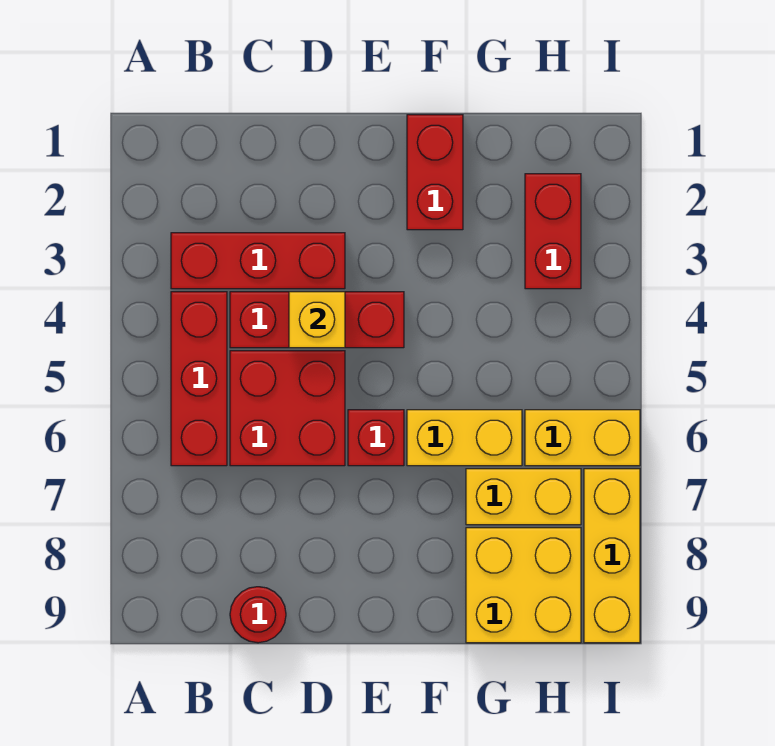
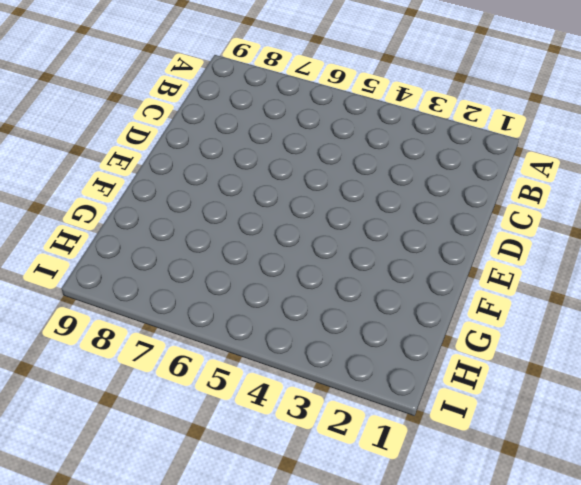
none -> red brick B3:D3 level 1
none -> red brick B4:B6 level 1
none -> red brick C4:E4 level 1

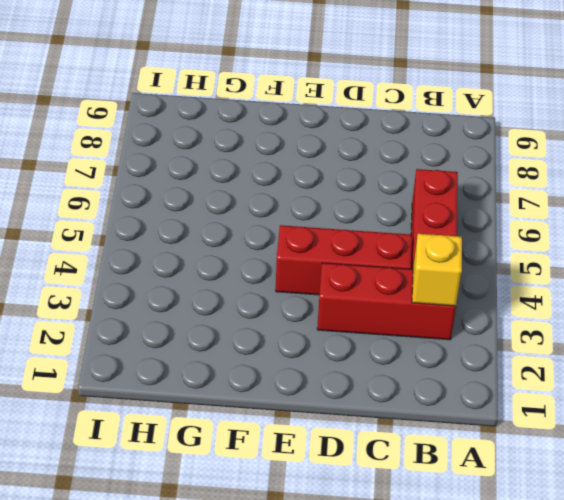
yellow brick B3 level 2 -> yellow brick D4 level 2
none -> red brick C5:D6 level 1
none -> red round brick C9 level 1
none -> red brick E6 level 1

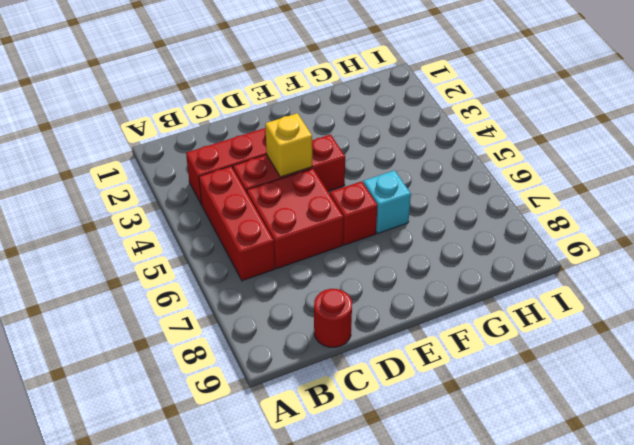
cyan brick F6 level 1 -> yellow brick F6:G6 level 1
none -> red brick F1:F2 level 1
none -> yellow brick G7:H7 level 1
none -> yellow brick G8:H9 level 1

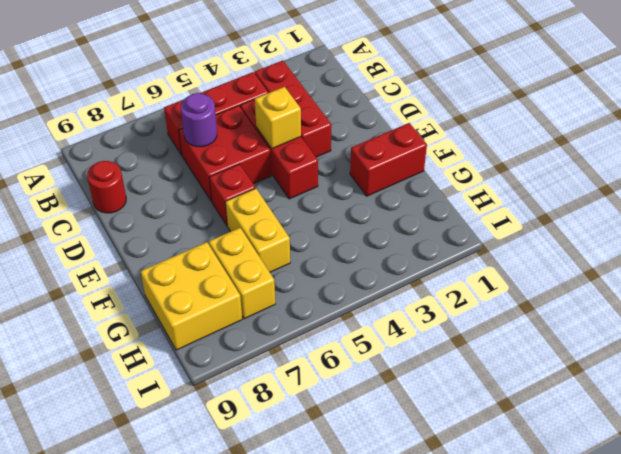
purple round brick C6 level 2 -> none
none -> red brick H2:H3 level 1
none -> yellow brick H6:I6 level 1
none -> yellow brick I7:I9 level 1

